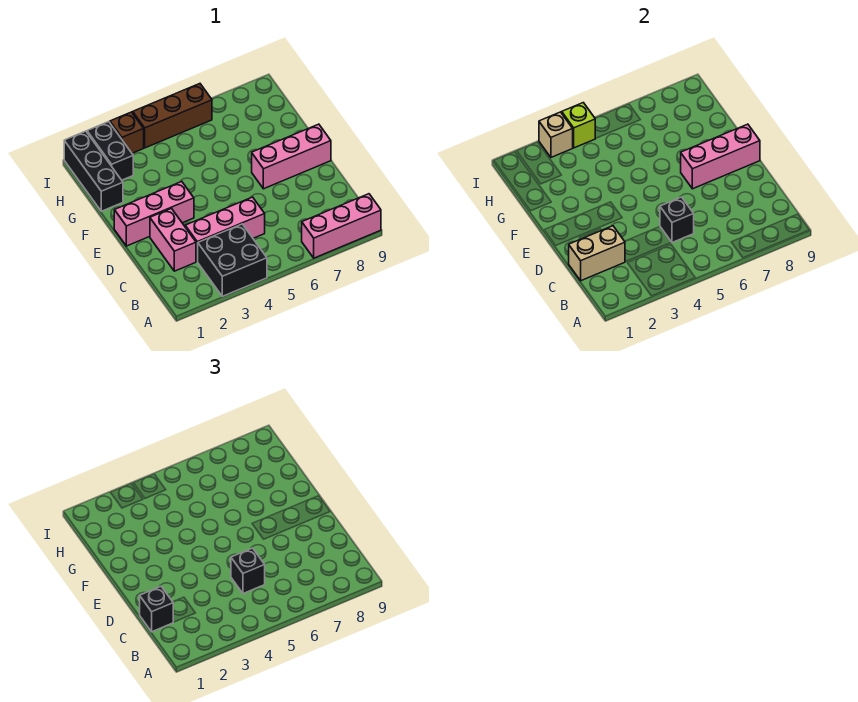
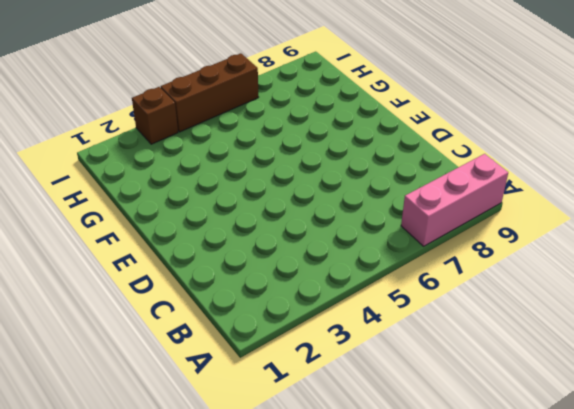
none -> black brick A3:B4 level 1
none -> pink brick C2:D2 level 1
none -> pink brick C3:C5 level 1

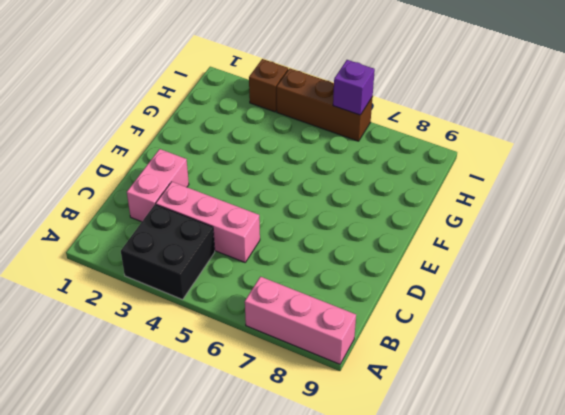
purple brick I6 level 2 -> none
none -> pink brick E1:E3 level 1
none -> pink brick E7:E9 level 1
none -> black brick G1:I1 level 1

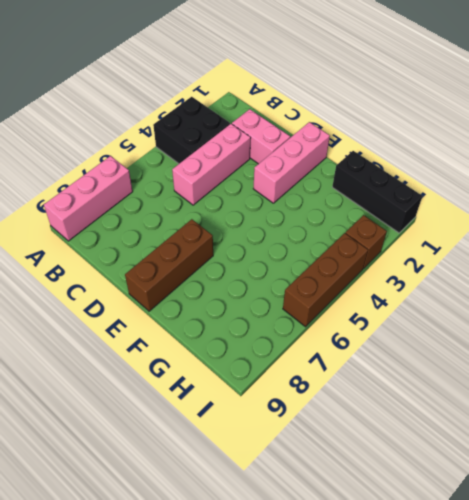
brown brick E7:E9 level 1 -> pink brick E7:E9 level 1
none -> black brick H2:I2 level 1
none -> tan brick C1:C2 level 2
none -> black brick C5 level 2

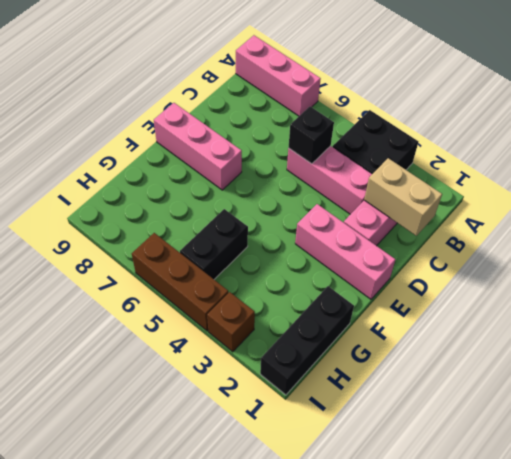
black brick G5:H5 level 1 -> black brick H2:I2 level 1
none -> pink brick E7:E9 level 2
none -> tan brick I3 level 2
none -> lime brick I4 level 2

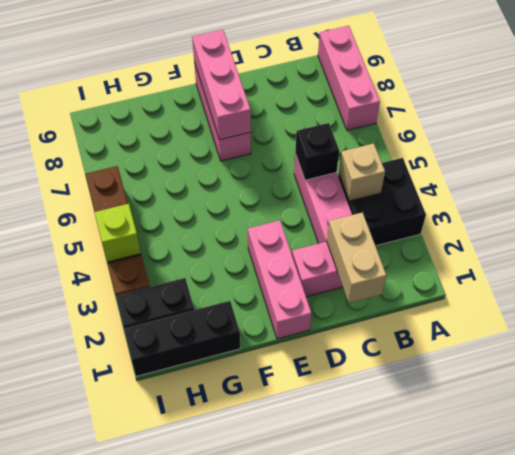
tan brick B4 level 2 -> tan brick I3 level 2
none -> black brick C1 level 3
none -> black brick C5 level 3

